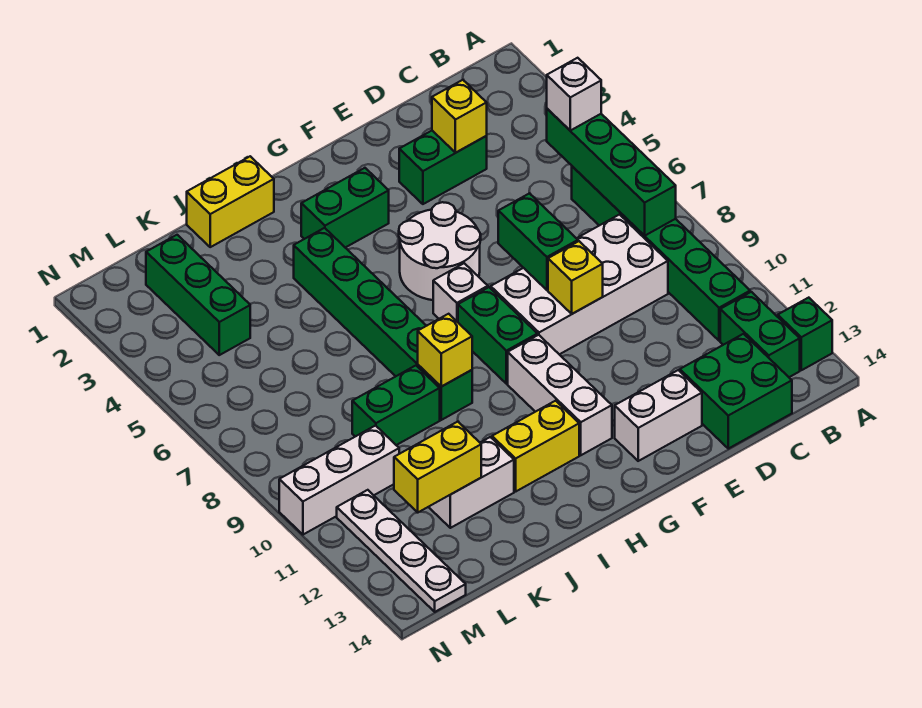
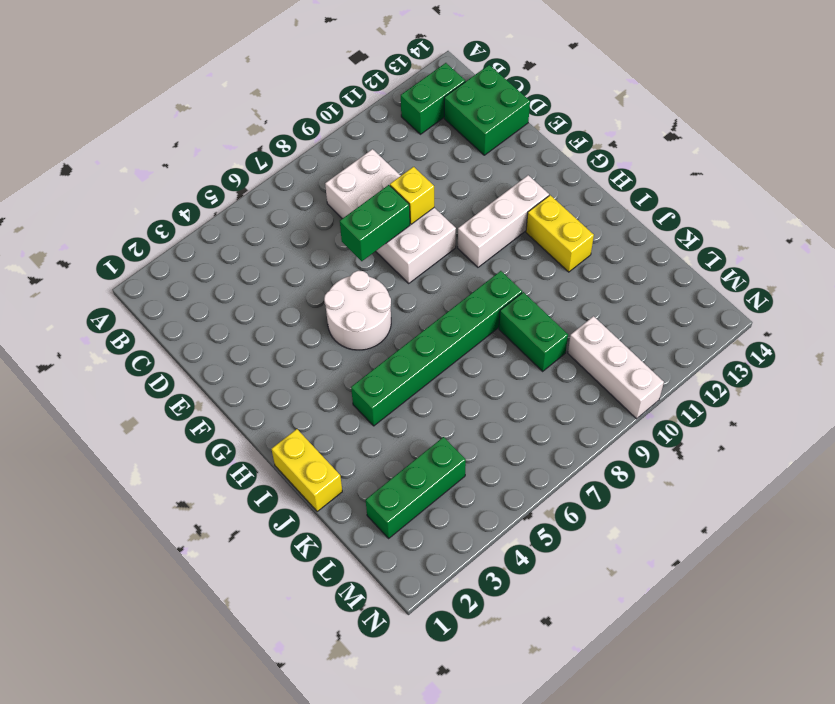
none -> green brick A13 level 1
none -> green brick B6:B11 level 1
none -> green brick D3:E3 level 1

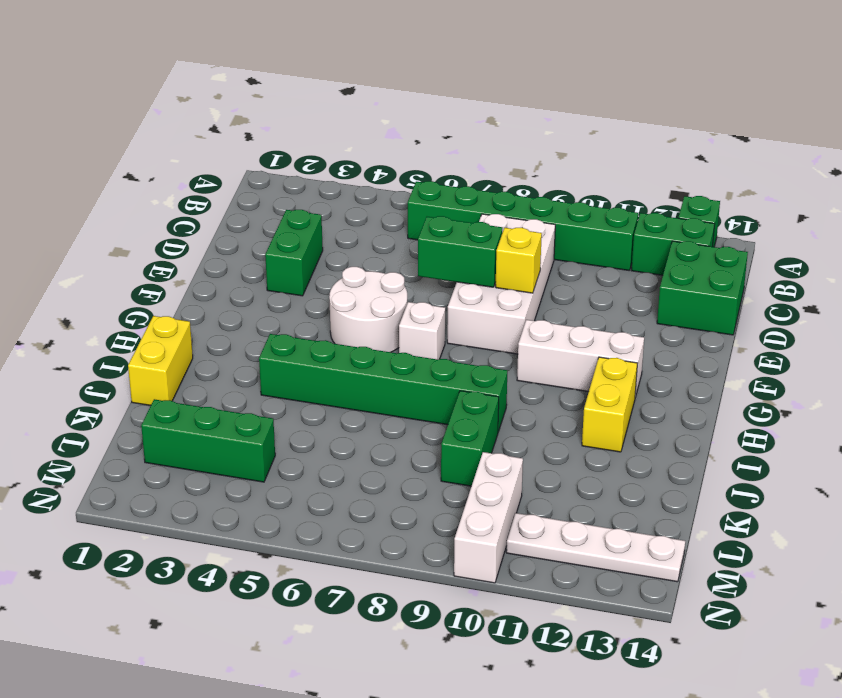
none -> white brick E13:F13 level 1
none -> green brick G3:H3 level 1
none -> green brick G8:G9 level 1

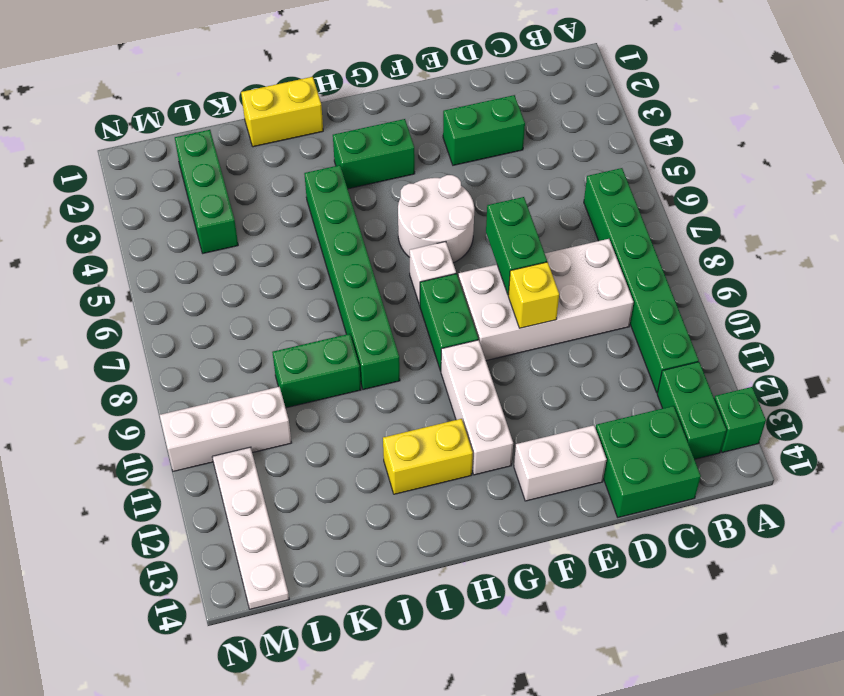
none -> white brick J12:K12 level 1
none -> green brick B5:B8 level 2
none -> yellow brick D3 level 2

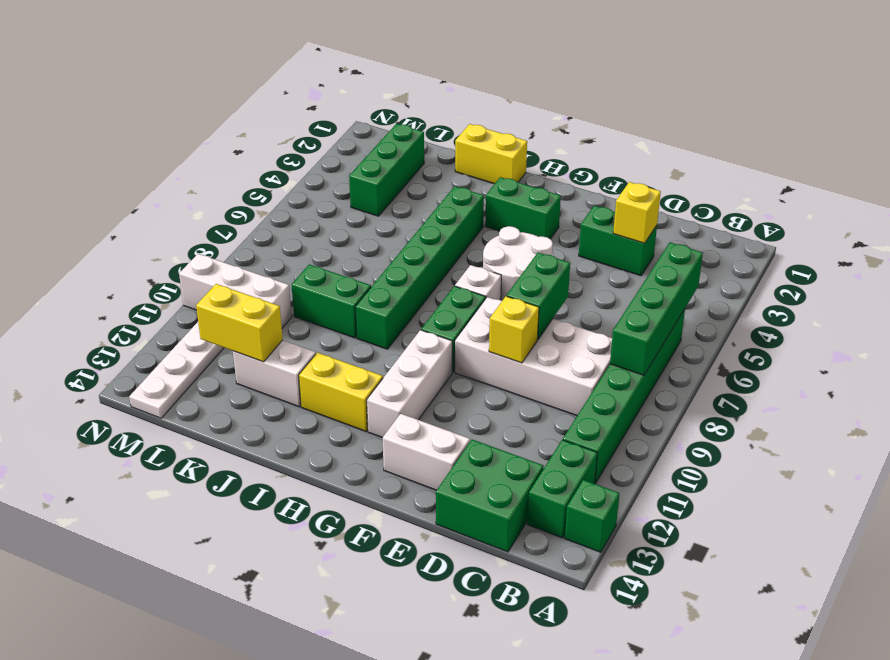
none -> yellow brick I9 level 2
none -> white brick B5 level 3

